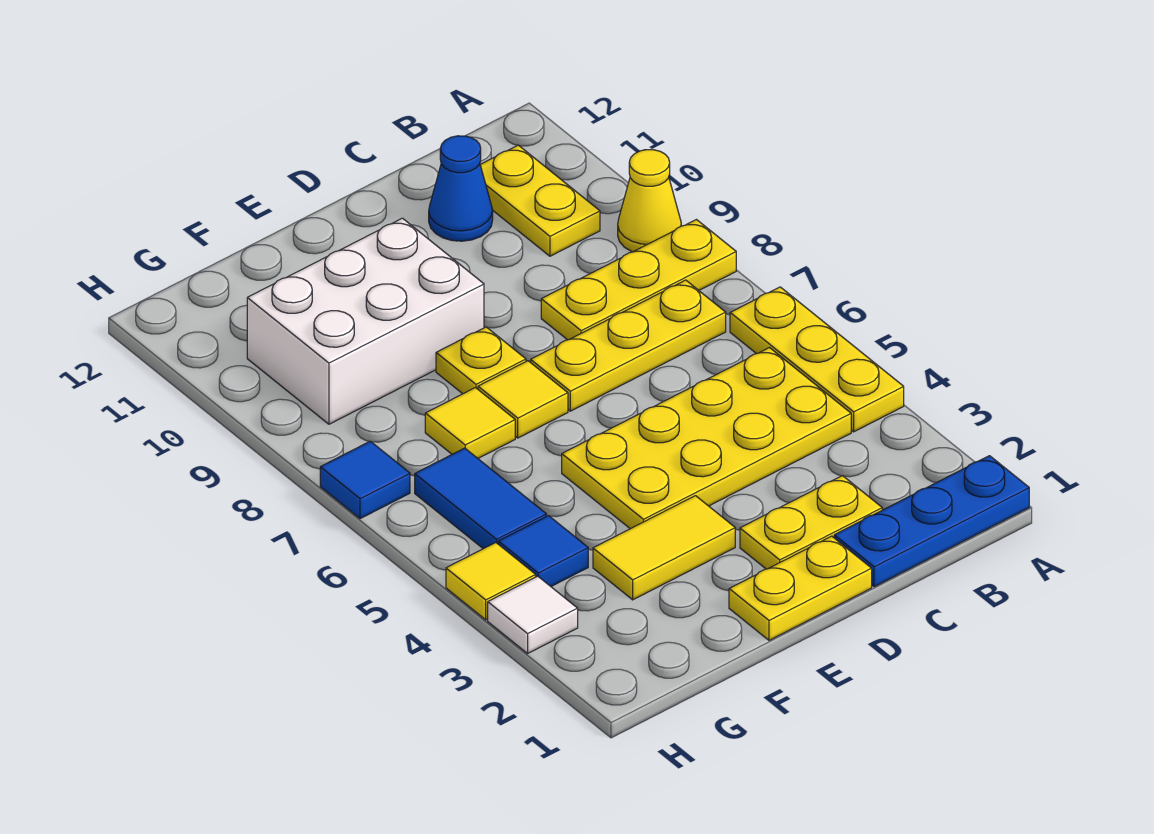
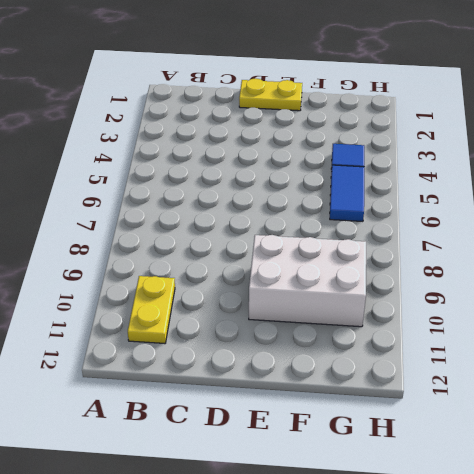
none -> blue plate A1:C1 level 1
none -> yellow plate A4:A6 level 1
none -> yellow plate A8:C8 level 1

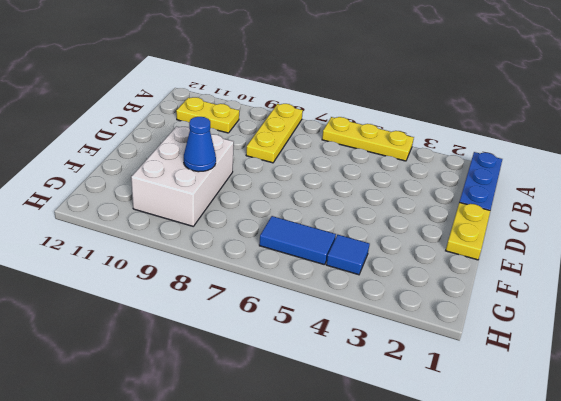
blue cone F9 level 2 -> blue cone C11 level 1
none -> yellow cone A9 level 1
none -> yellow plate B4:E5 level 1
none -> yellow plate B7:D7 level 1

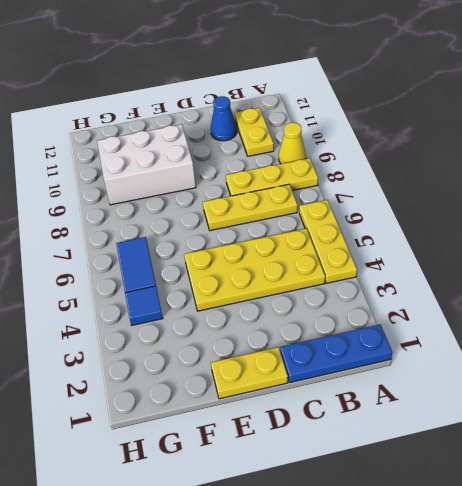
none -> yellow plate C2:D2 level 1
none -> yellow tile E3:F3 level 1
none -> yellow tile E7 level 1

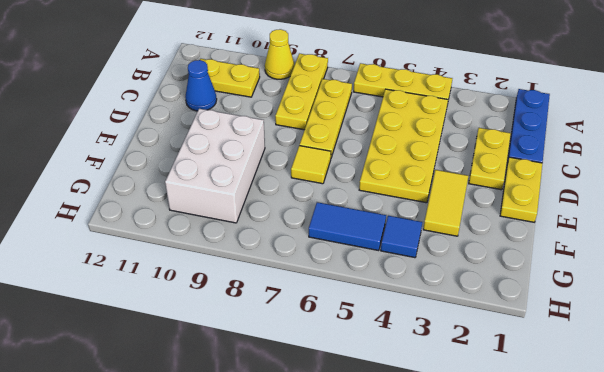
none -> yellow plate E8 level 1
none -> yellow tile F7 level 1
none -> white tile H3 level 1

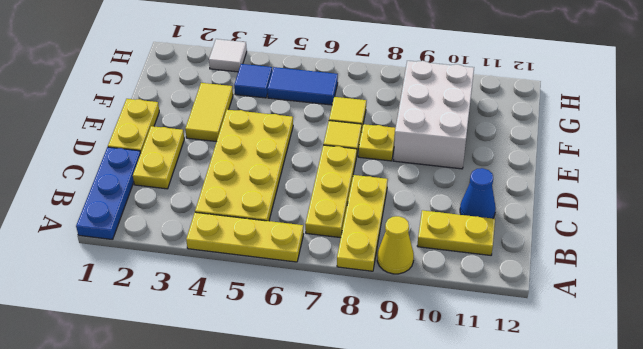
none -> yellow tile H4 level 1
none -> blue tile H7 level 1

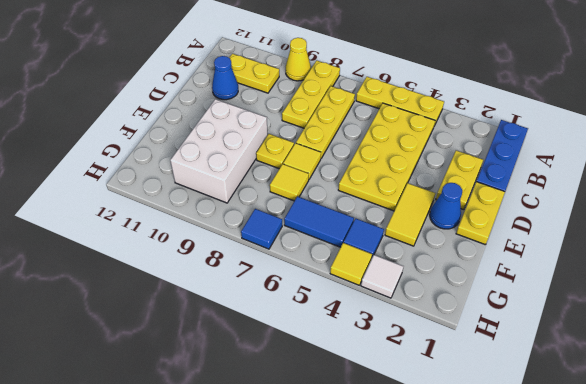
blue cone E2 level 1 -> none

